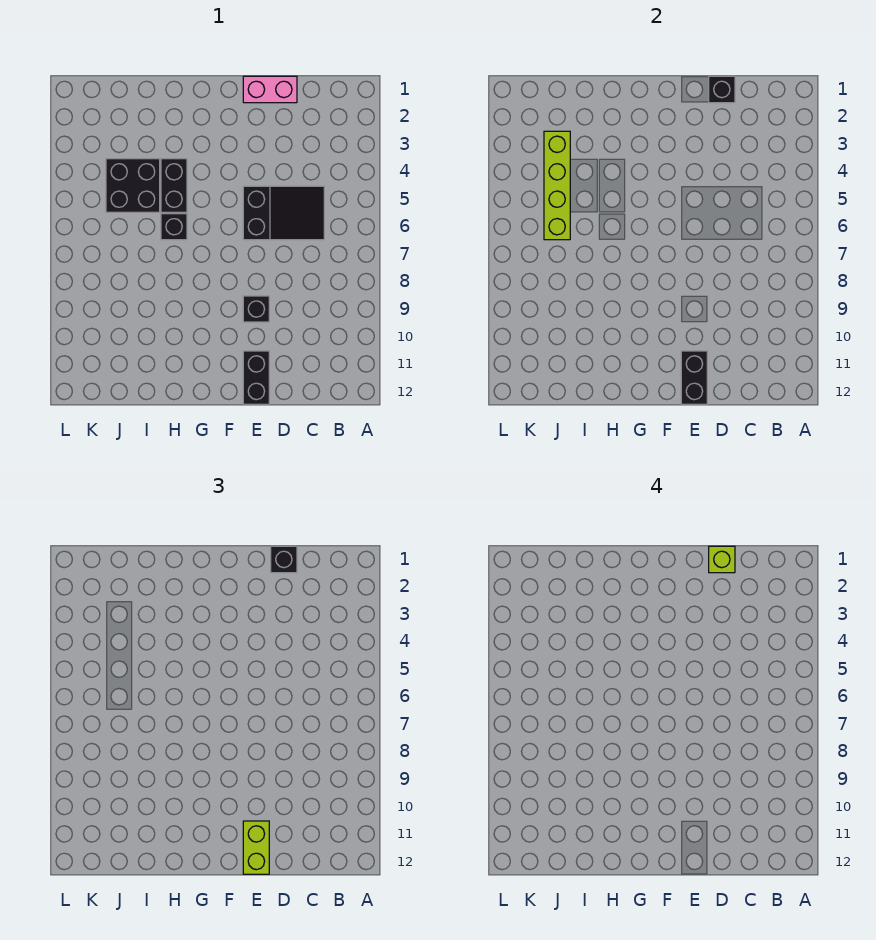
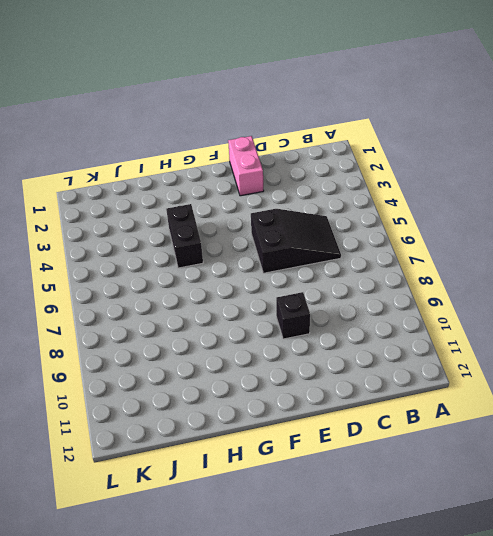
pink brick E1:E2 level 1 -> pink brick D1:E1 level 1
none -> black brick E11:E12 level 1
none -> black brick H6 level 1
none -> black brick I4:J5 level 1

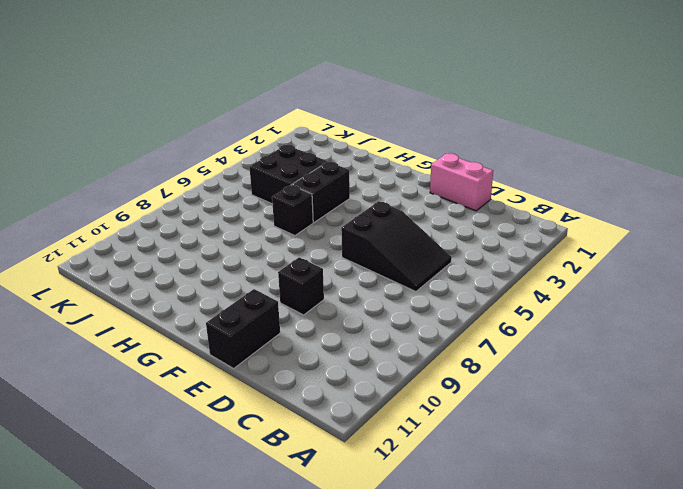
none -> black brick D1 level 2
none -> black brick E11:E12 level 2
none -> lime brick J3:J6 level 2

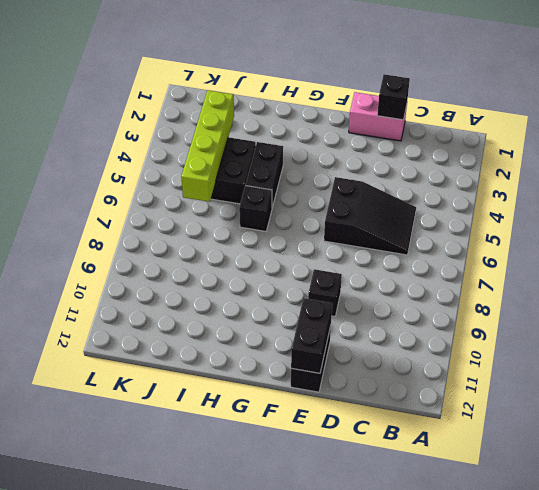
none -> black brick D1 level 3
none -> lime brick E11:E12 level 3
none -> lime brick D1 level 4

